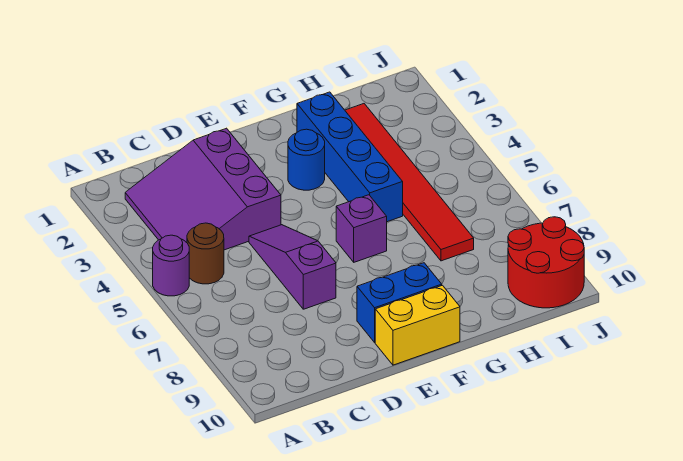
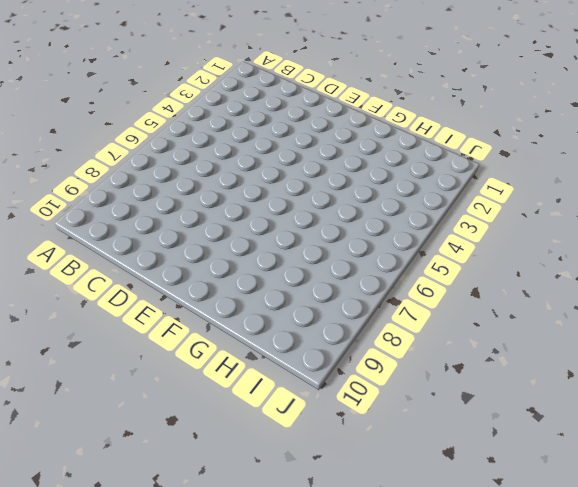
none -> purple round brick A5 level 1
none -> purple slope B2:D4 level 1 top D

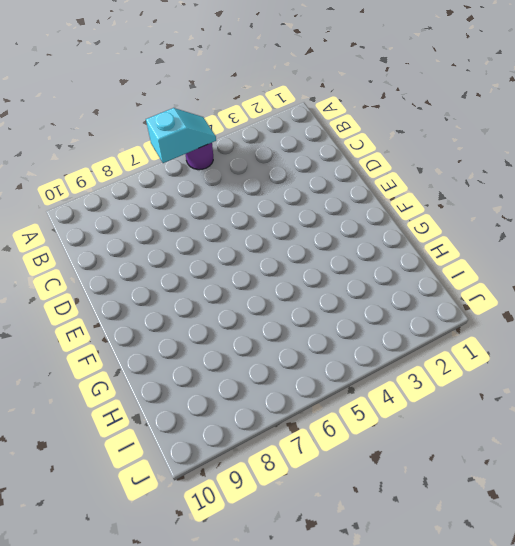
cyan slope A5:A6 level 2 top 6 -> none
none -> purple slope B2:D4 level 1 top D
none -> brown round brick B5 level 1

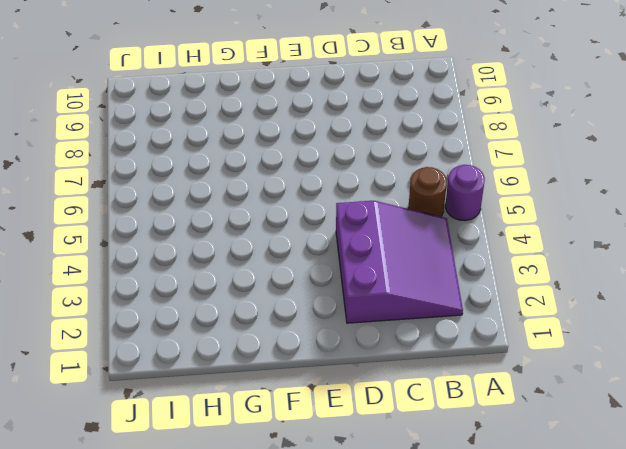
none -> purple slope D5:D7 level 1 top 7
none -> blue brick E9:F9 level 1

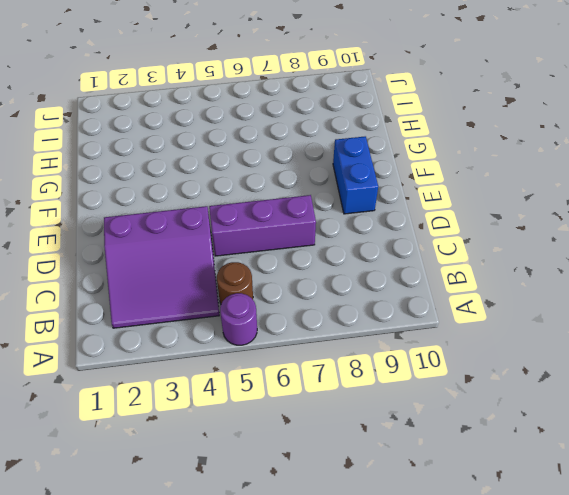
purple brick D5:D7 level 1 -> purple slope D5:D7 level 1 top 7
none -> yellow brick E10:F10 level 1
none -> blue round brick F3 level 1

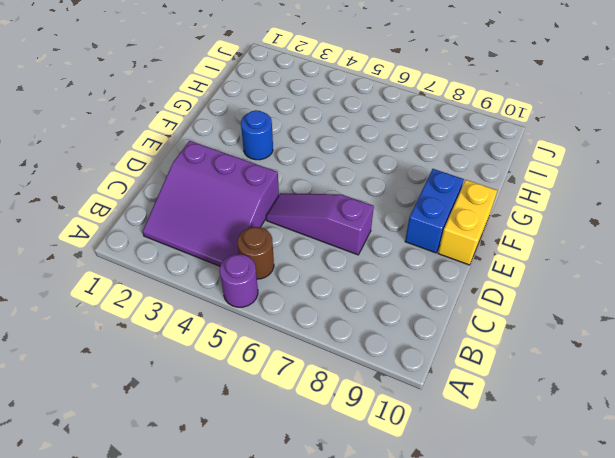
none -> purple brick F6 level 1
none -> blue brick G2:G5 level 1

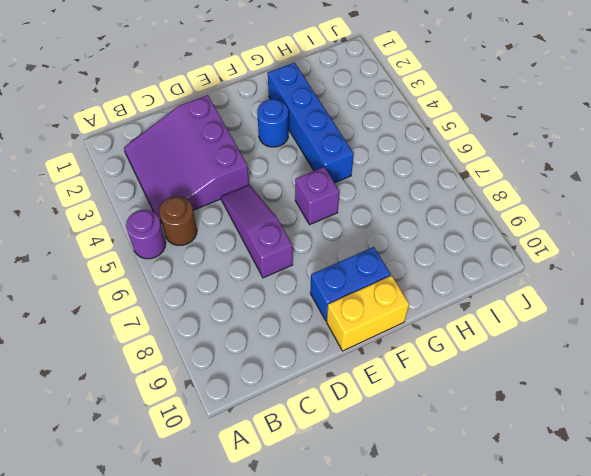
none -> red tile H2:H7 level 1
none -> red round brick I9:J10 level 1

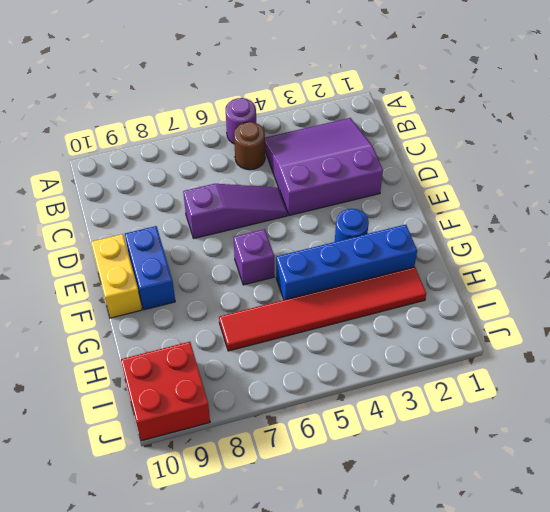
red brick I9:J10 level 1 -> red round brick I9:J10 level 1

